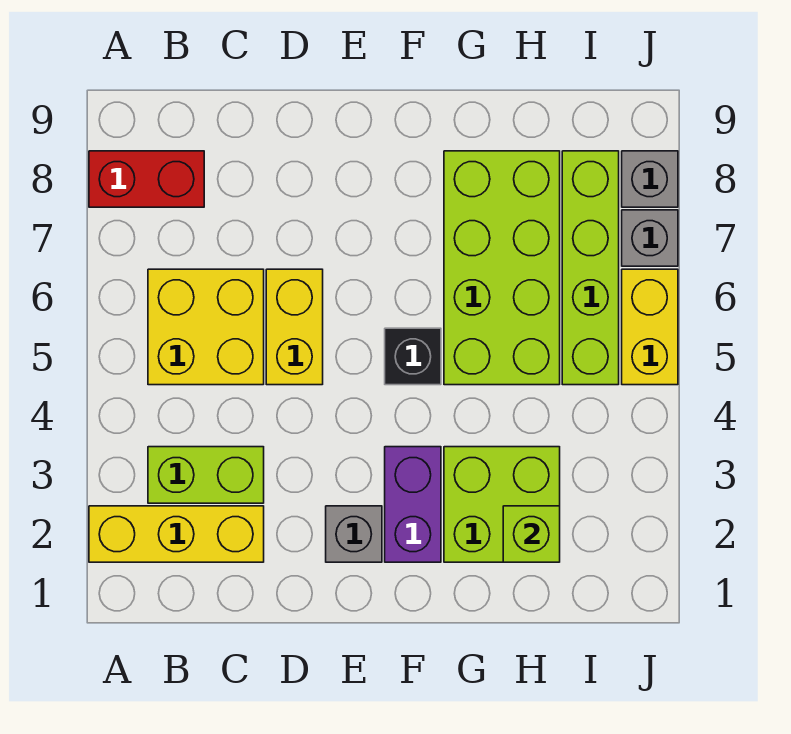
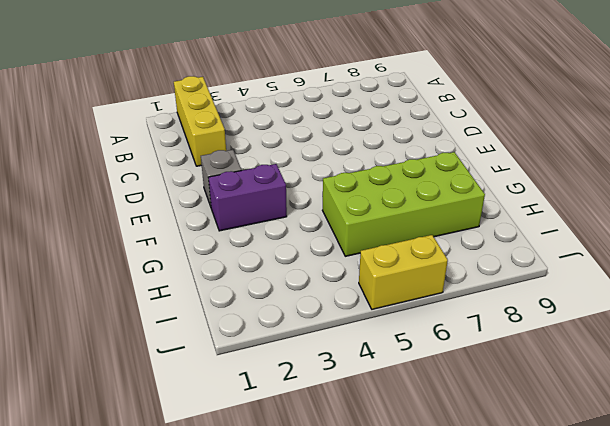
none -> red brick A8:B8 level 1
none -> lime brick B3:C3 level 1
none -> yellow brick B5:C6 level 1

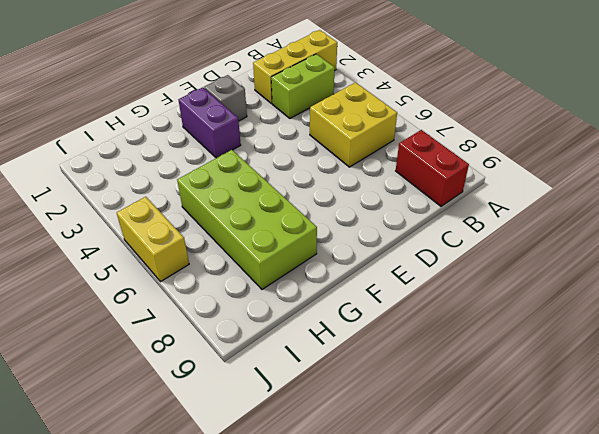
red brick B8:B9 level 1 -> red brick A8:B8 level 1
none -> yellow brick D5:D6 level 1
none -> black brick F5 level 1
none -> lime brick G2:H3 level 1

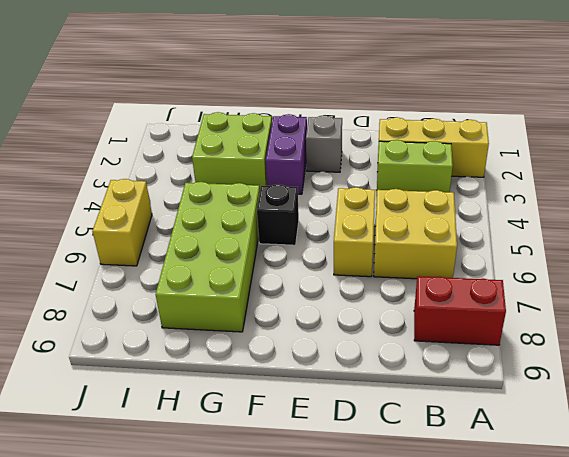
none -> lime brick I5:I8 level 1
none -> grey brick J7 level 1
none -> grey brick J8 level 1

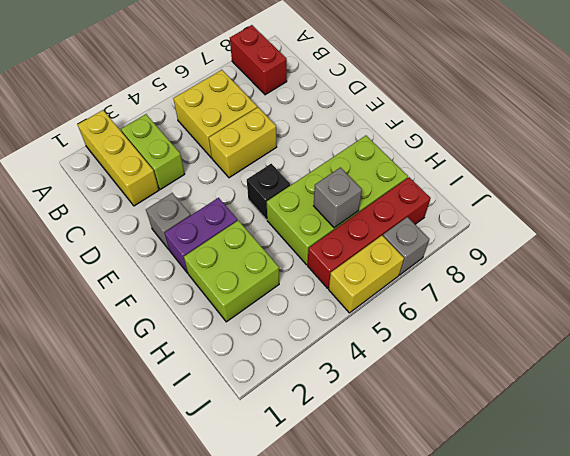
grey brick H6 level 2 -> grey brick J8 level 1
red brick I5:I8 level 1 -> lime brick I5:I8 level 1
none -> lime brick H2 level 2

